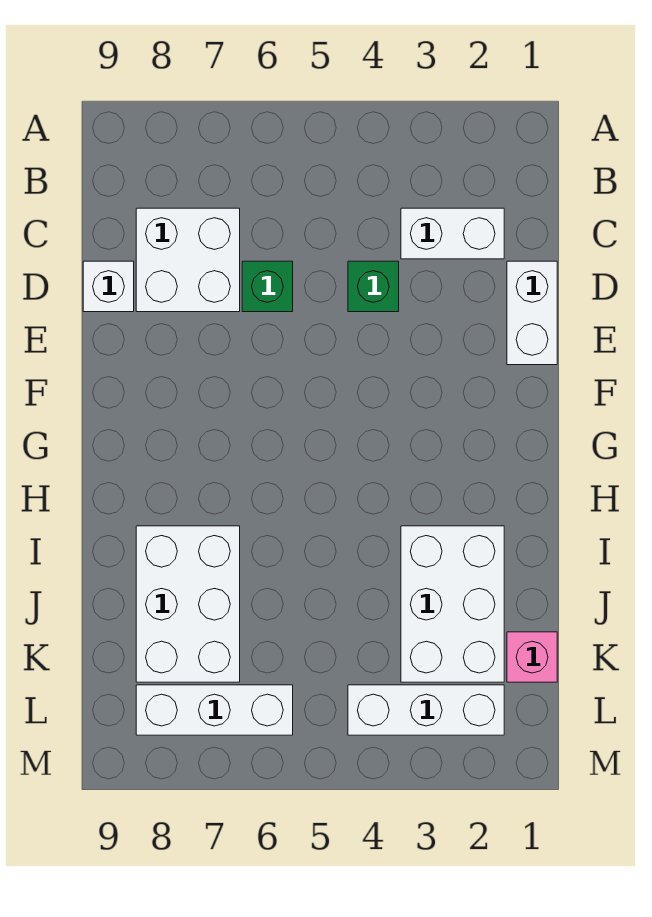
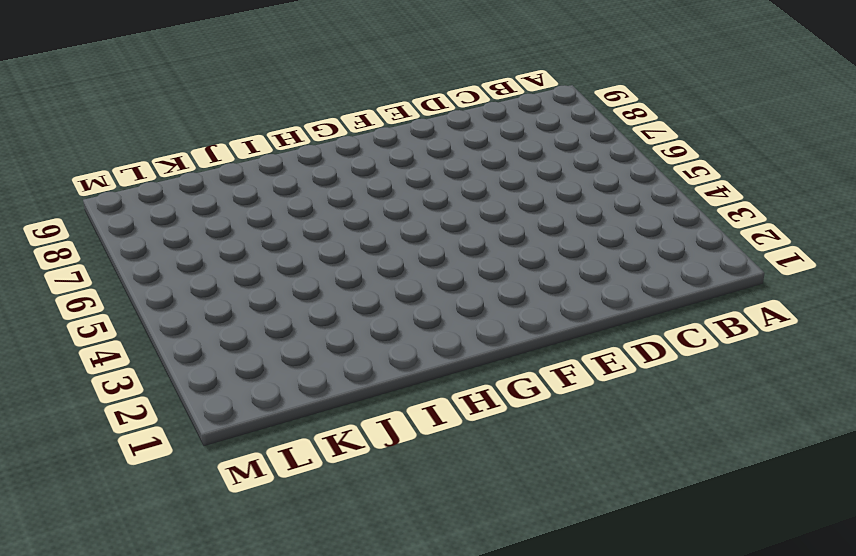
none -> white brick C2:C3 level 1
none -> white brick C7:D8 level 1

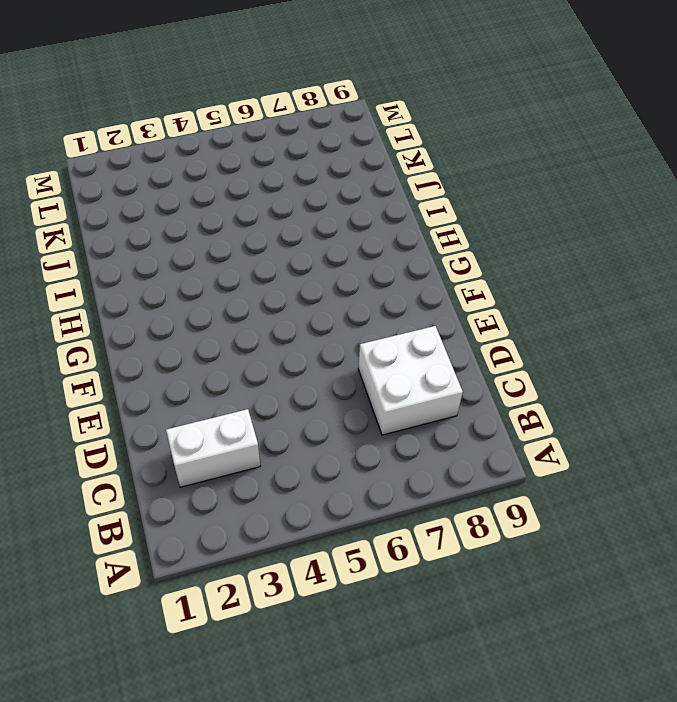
none -> white brick D1:E1 level 1
none -> green brick D4 level 1

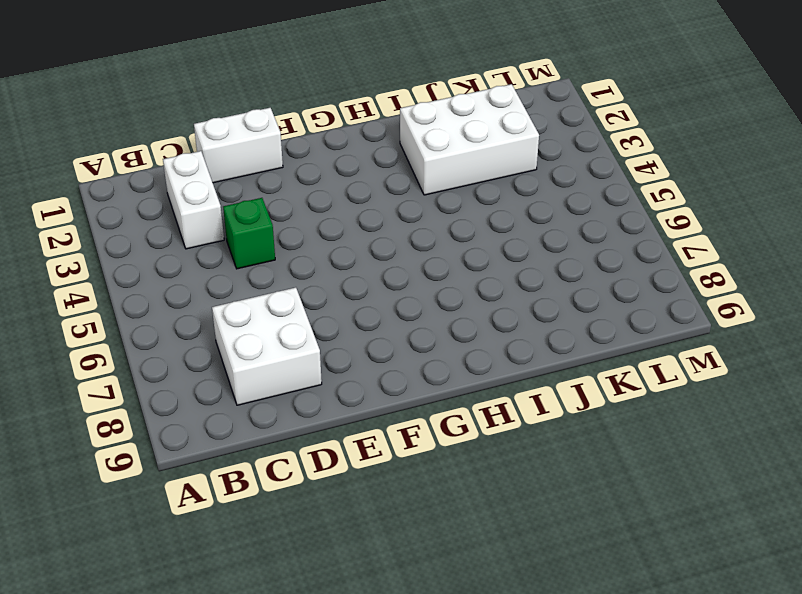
none -> green brick D6 level 1
none -> white brick D9 level 1

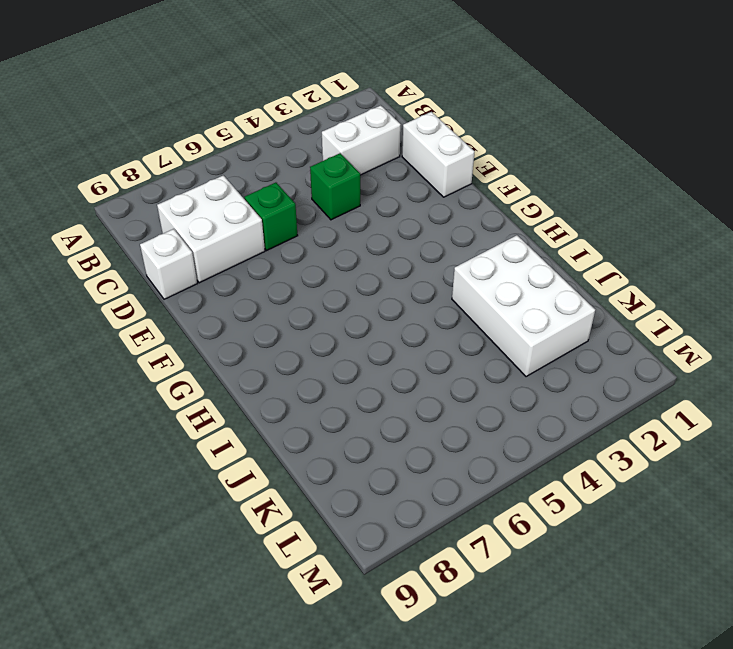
none -> white brick I7:K8 level 1
none -> pink brick K1 level 1

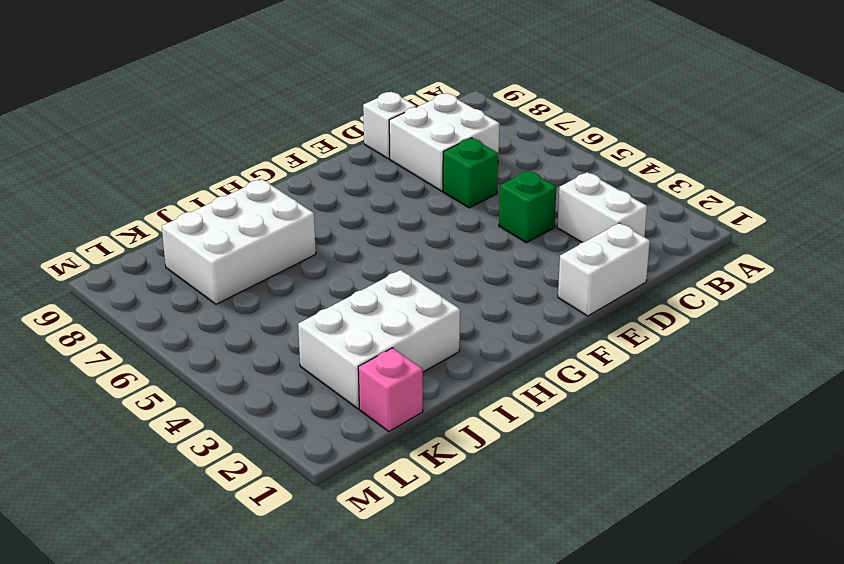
none -> white brick L2:L4 level 1
none -> white brick L6:L8 level 1

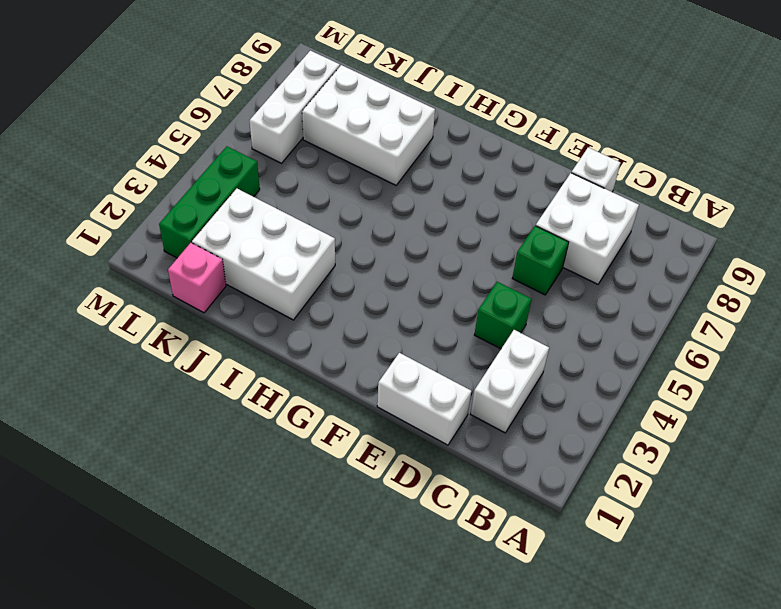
green brick L2:L4 level 1 -> white brick L2:L4 level 1

